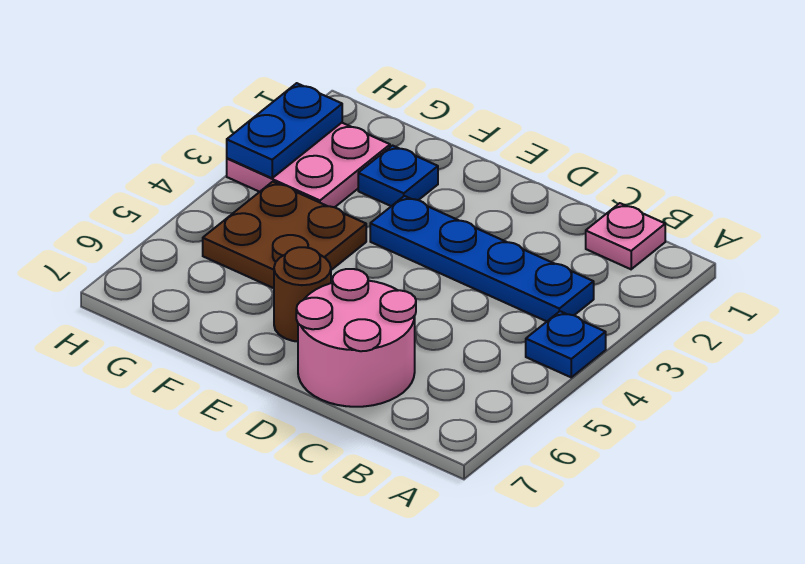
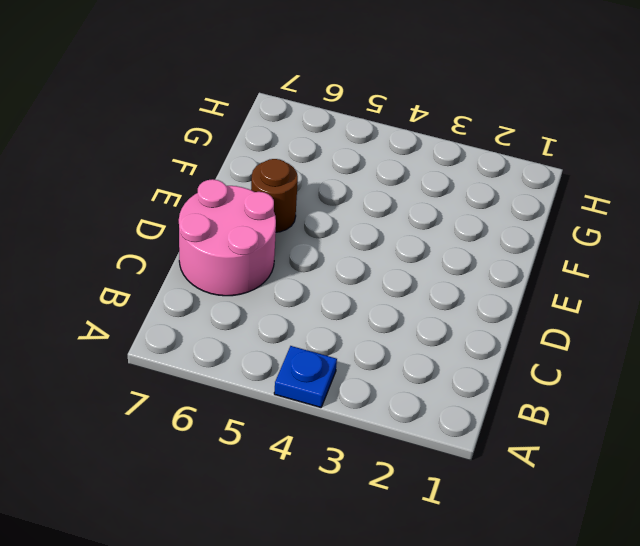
none -> pink plate B1 level 1
none -> blue plate B3:E3 level 1

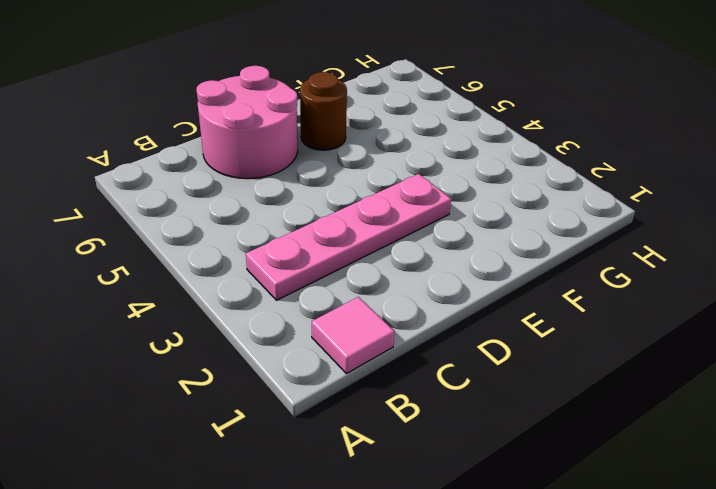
pink tile B1 level 1 -> pink plate B1 level 1
pink plate B3:E3 level 1 -> blue plate B3:E3 level 1
none -> blue plate A4 level 1
none -> blue plate F2 level 1

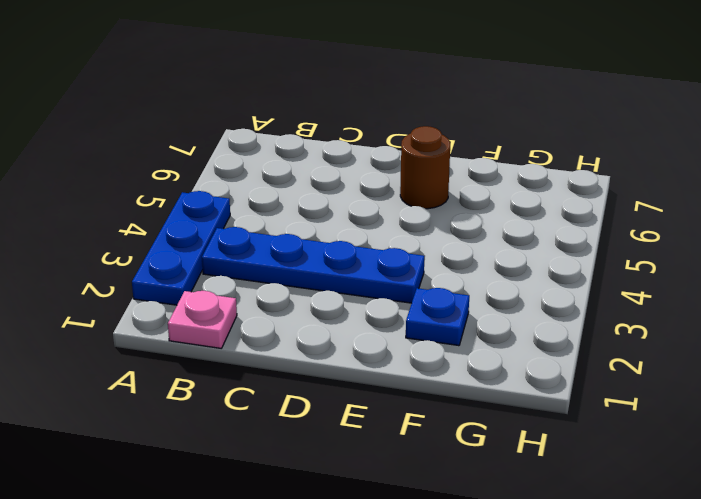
blue plate A2:A4 level 1 -> blue plate A4 level 1
none -> pink round brick C6:D7 level 1
none -> brown plate F4:G5 level 1

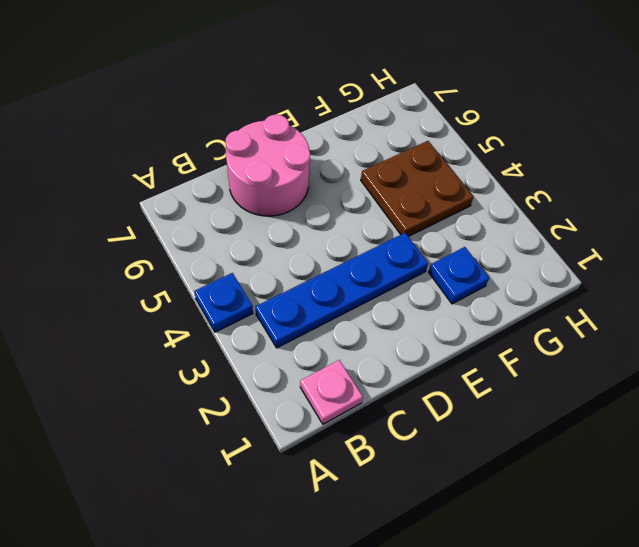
none -> brown round brick E6 level 1
none -> pink plate G2:H3 level 1

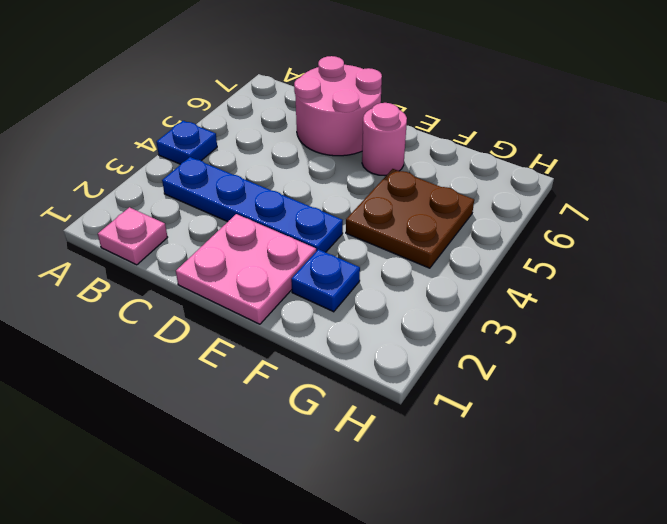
pink plate D1:E2 level 1 -> pink plate G2:H3 level 1
pink round brick E6 level 1 -> brown round brick E6 level 1
none -> blue plate H2:H3 level 2

